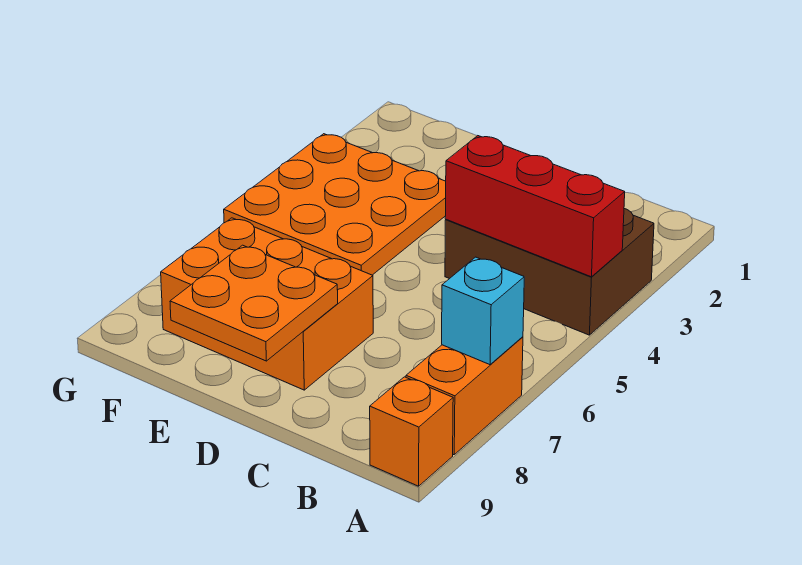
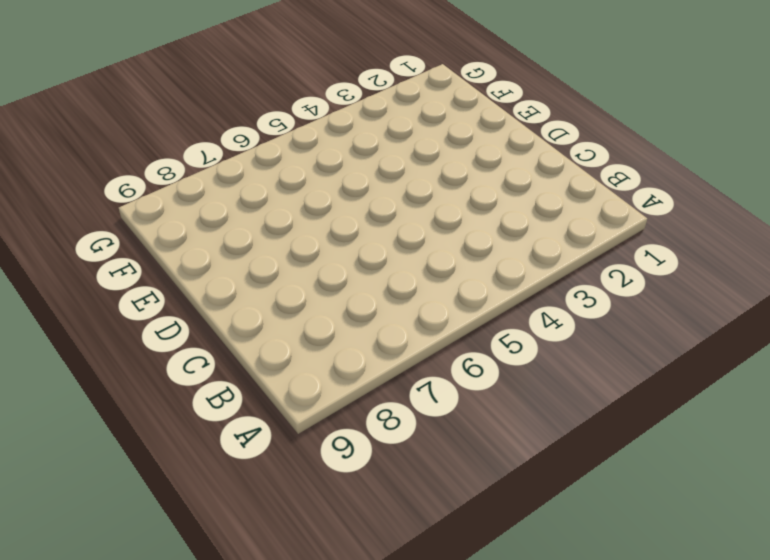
none -> brown brick A3:C4 level 1
none -> orange brick A7:A8 level 1

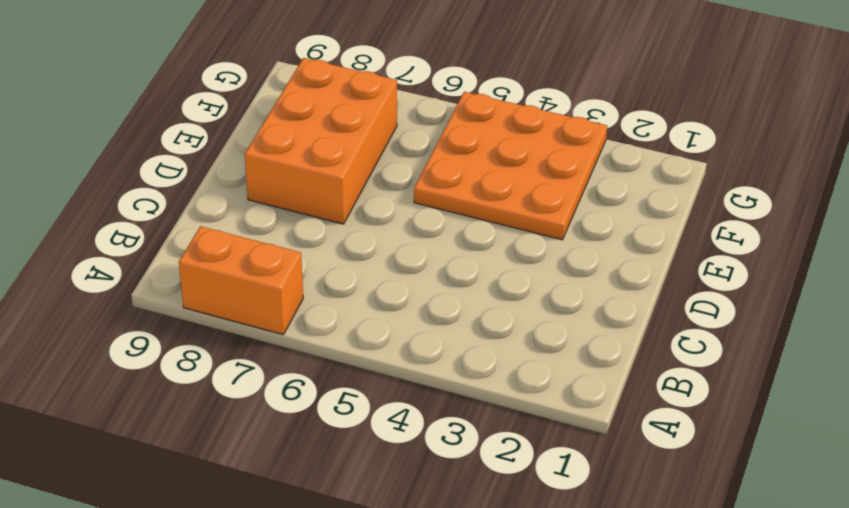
none -> brown brick A3:C4 level 1
none -> orange brick A9 level 1

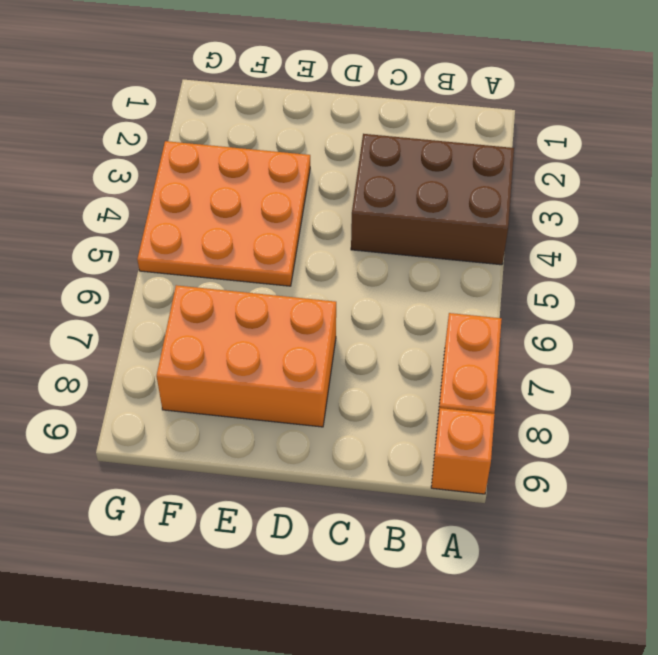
none -> red brick A4:C4 level 2
none -> cyan brick A7 level 2

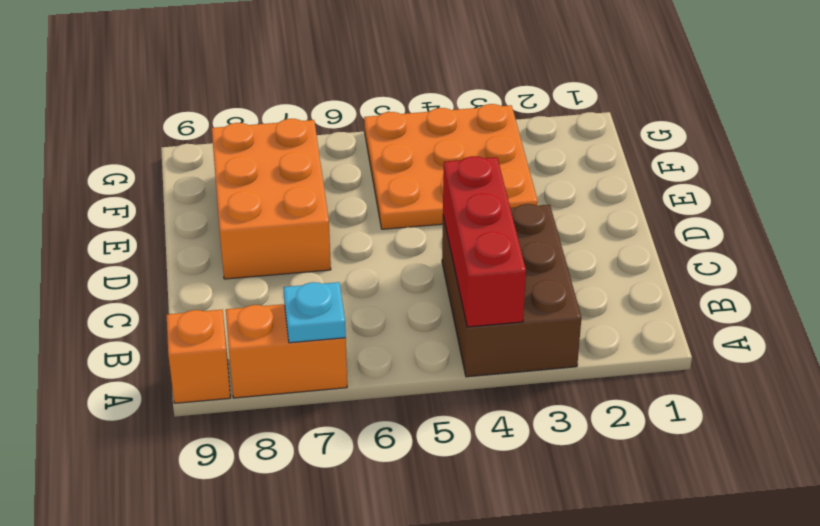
cyan plate A7 level 2 -> cyan brick A7 level 2
none -> orange plate D8:E9 level 2

